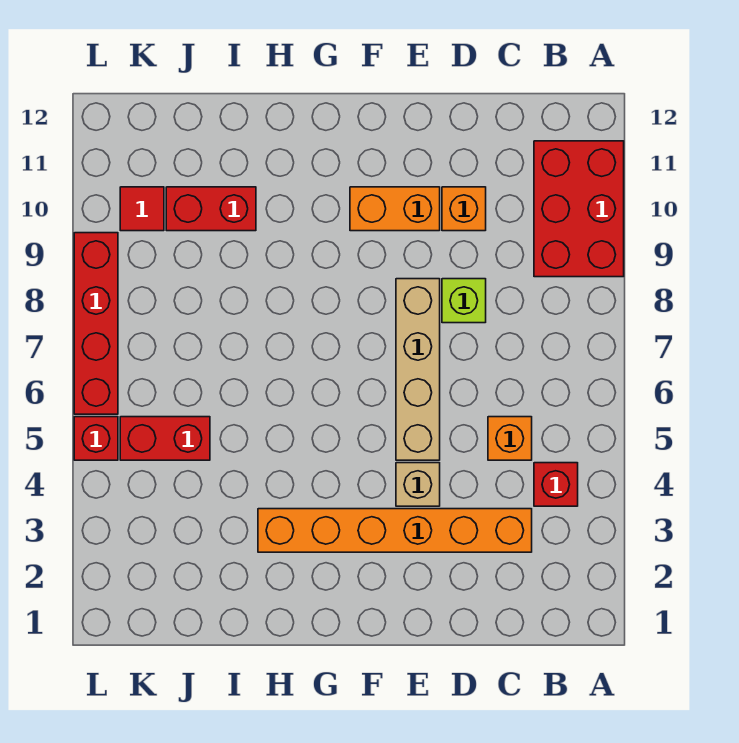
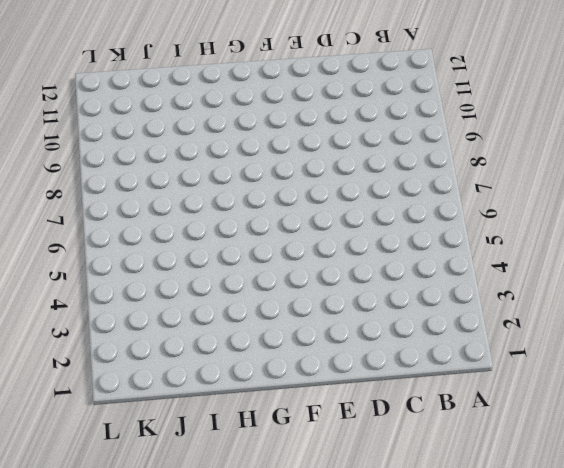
none -> red brick A9:B11 level 1
none -> red brick B4 level 1
none -> orange brick C3:H3 level 1

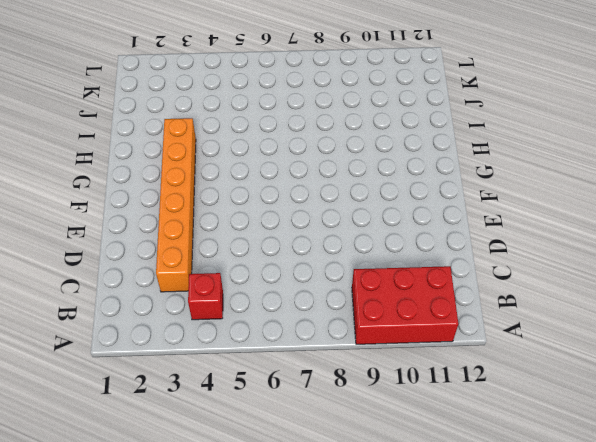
none -> orange brick C5 level 1
none -> lime brick D8 level 1
none -> orange brick D10 level 1

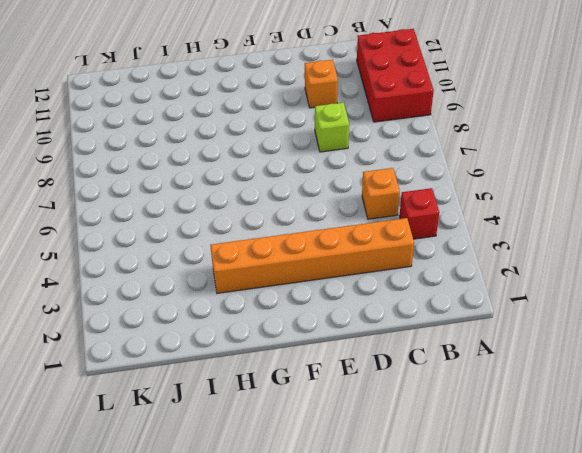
none -> tan brick E4 level 1
none -> tan brick E5:E8 level 1
none -> orange brick E10:F10 level 1

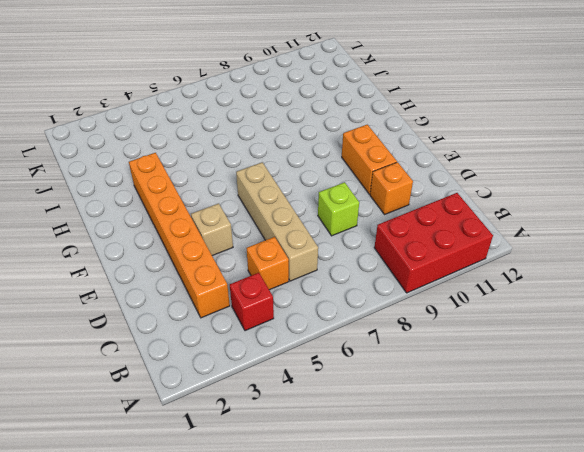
tan brick C6:F6 level 1 -> tan brick E5:E8 level 1
none -> red brick I10:J10 level 1
none -> red brick J5:K5 level 1
none -> red tile K10 level 1

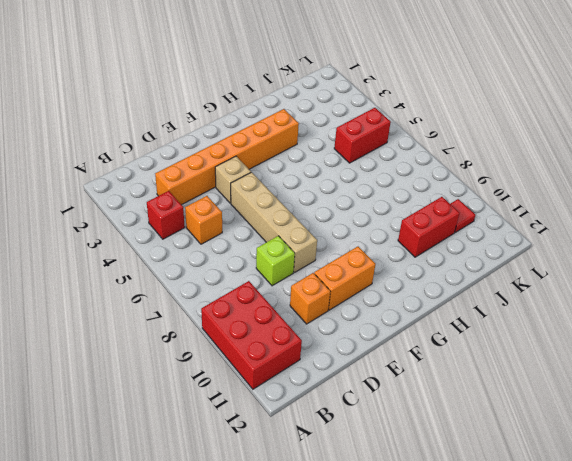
none -> red brick L5 level 1
none -> red brick L6:L9 level 1

